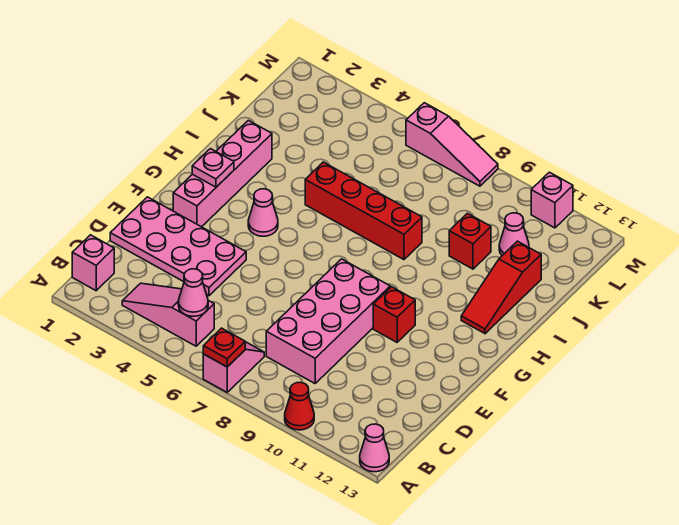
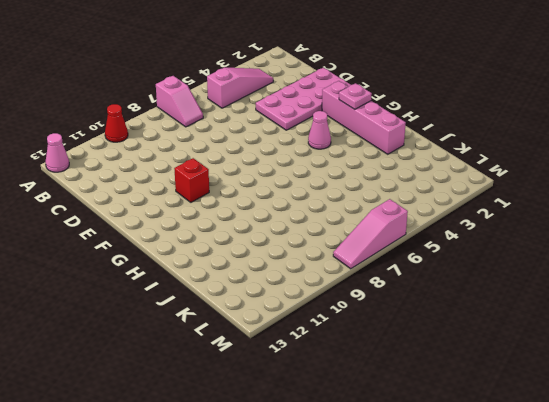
none -> pink brick B1 level 1
none -> pink brick C8:F9 level 1
none -> red slope H12:J12 level 1 top J

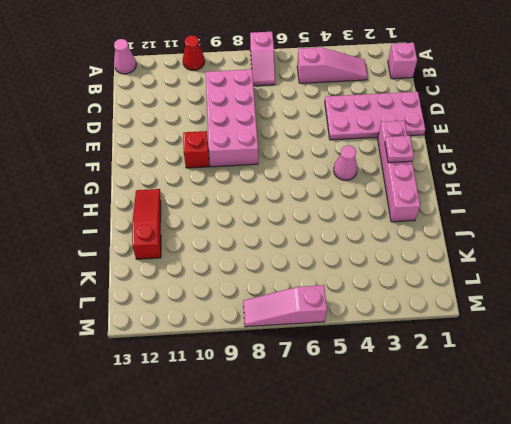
none -> red brick I5:I8 level 1
none -> red brick J10 level 1
none -> pink cone K11 level 1

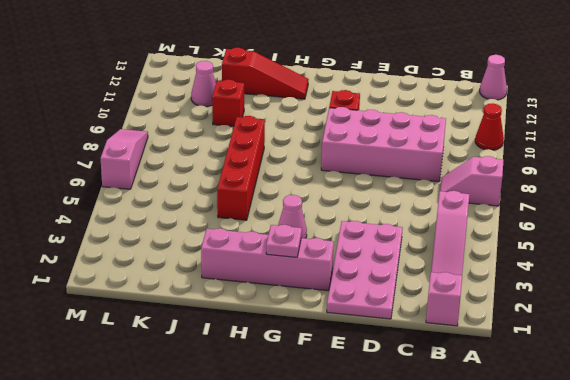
none -> pink brick M11 level 1
none -> red plate A7 level 2
none -> pink cone B5 level 2

